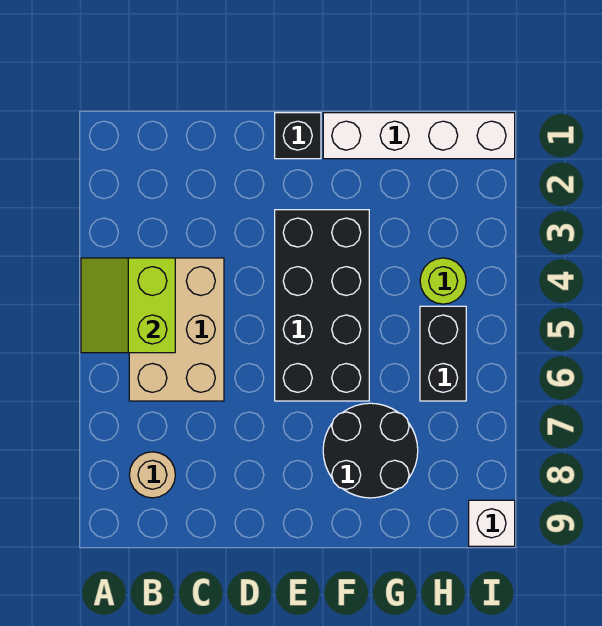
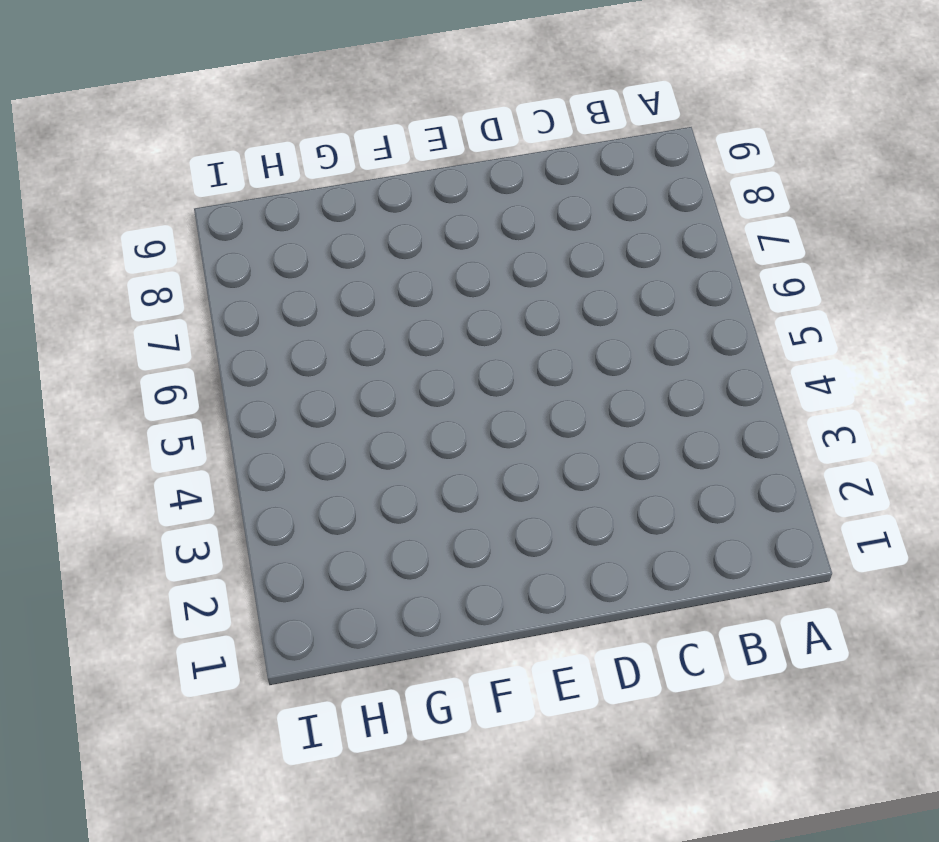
none -> tan brick B4:C6 level 1
none -> tan round brick B8 level 1

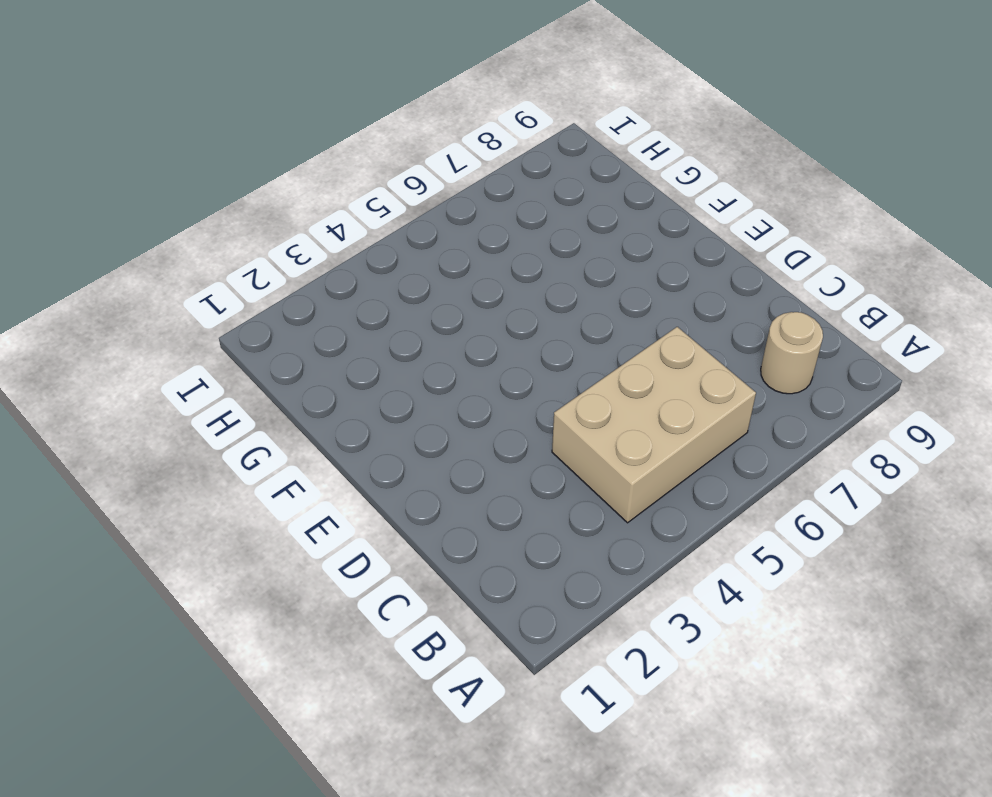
none -> black brick E1 level 1
none -> black brick E3:F6 level 1

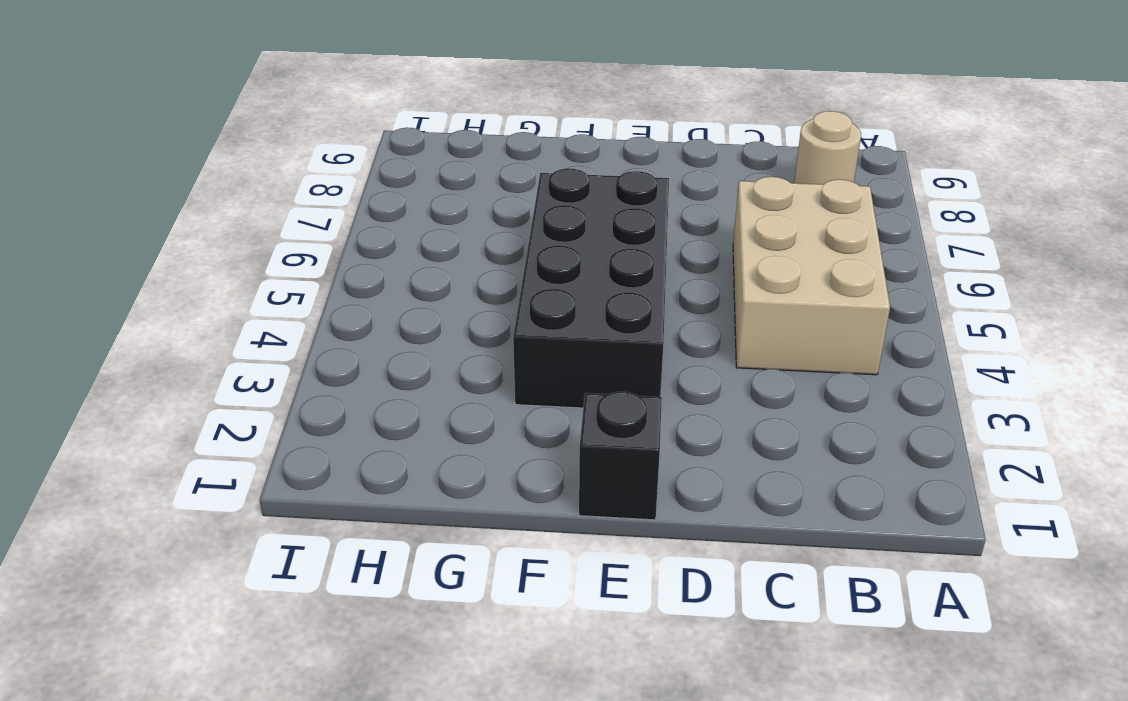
none -> white brick F1:I1 level 1
none -> black round brick F7:G8 level 1

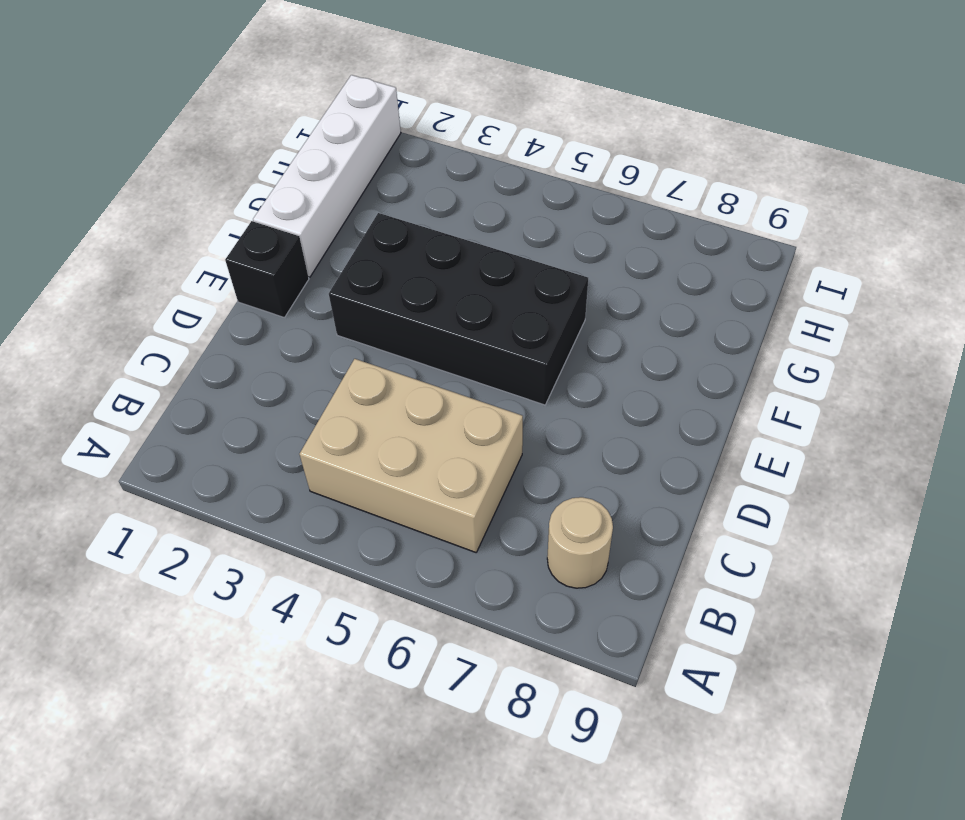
none -> black round brick F7:G8 level 1
none -> lime round brick H4 level 1

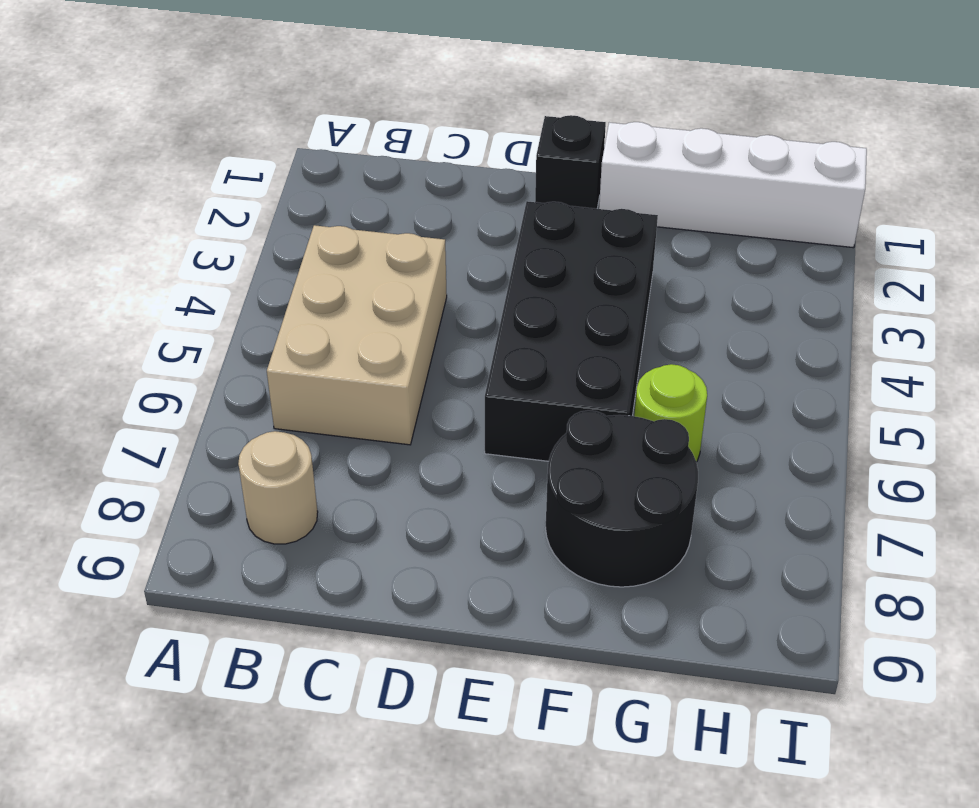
lime round brick G6 level 1 -> lime round brick H4 level 1
none -> black brick H5:H6 level 1
none -> white brick I9 level 1

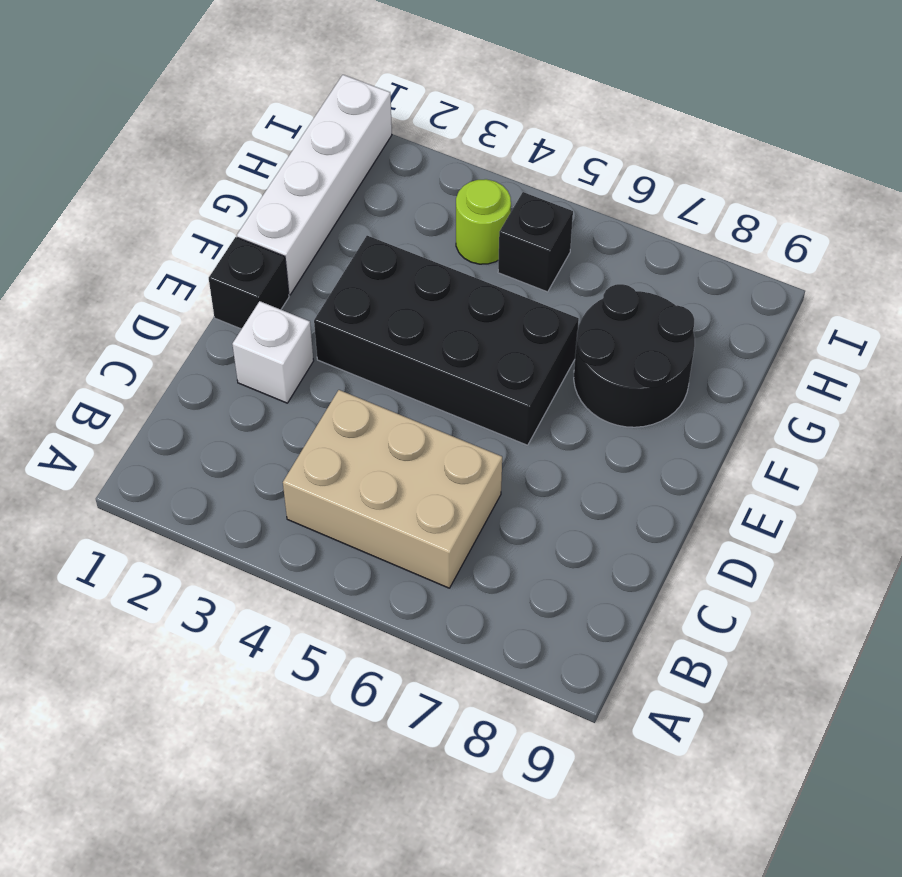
white brick D2 level 1 -> white brick I9 level 1
black brick H5 level 1 -> black brick H5:H6 level 1
none -> tan round brick B8 level 1
none -> lime slope A4:B5 level 2 top B

